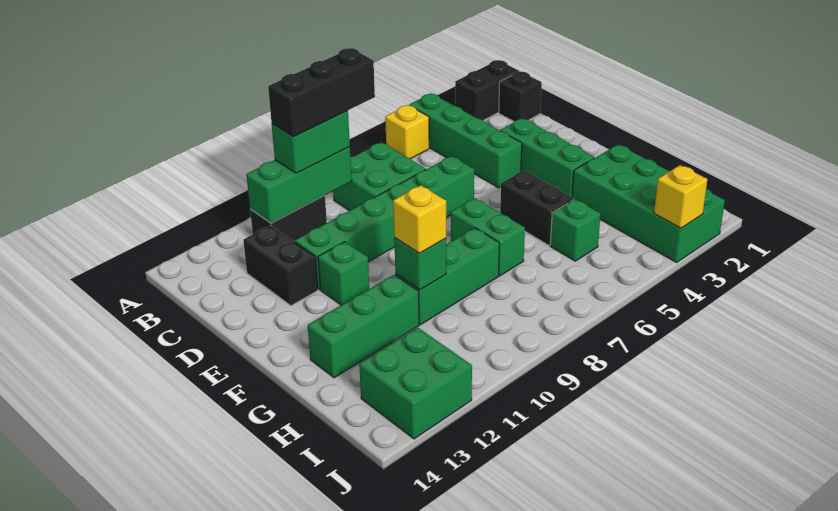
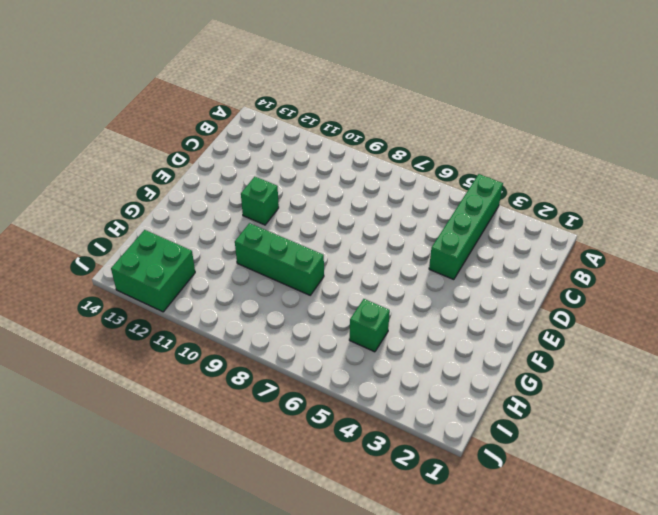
none -> black brick A1:A2 level 1
none -> yellow brick A5 level 1
none -> black brick B1 level 1

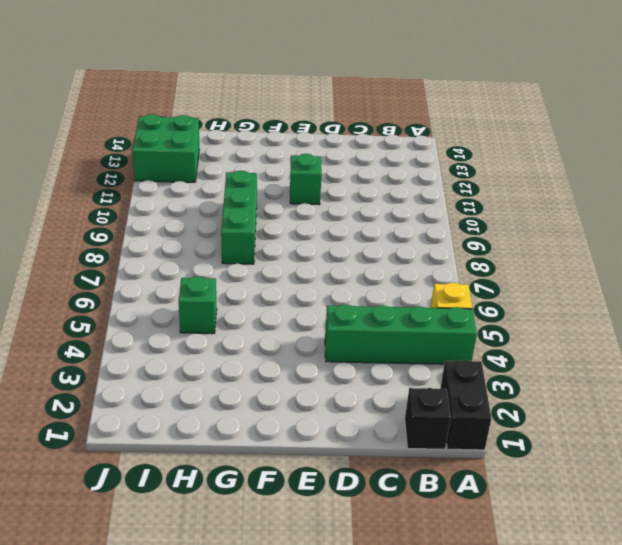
none -> green brick B7:C8 level 1
none -> black brick B10:B11 level 1
none -> black brick C12:D12 level 1

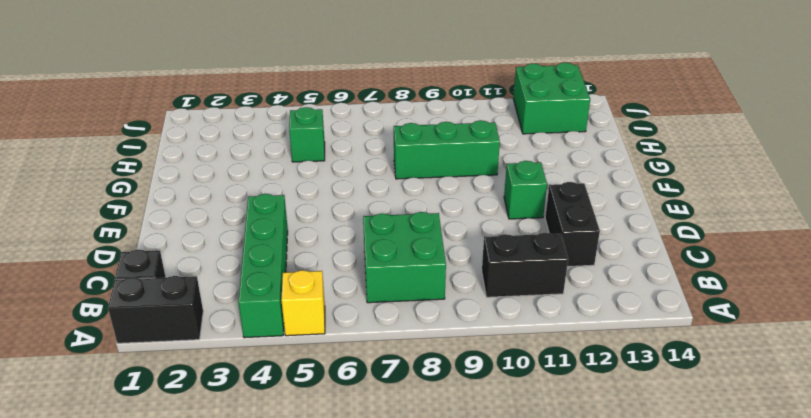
none -> green brick D3:F3 level 1
none -> green brick D6:D11 level 1
none -> black brick F5:G5 level 1

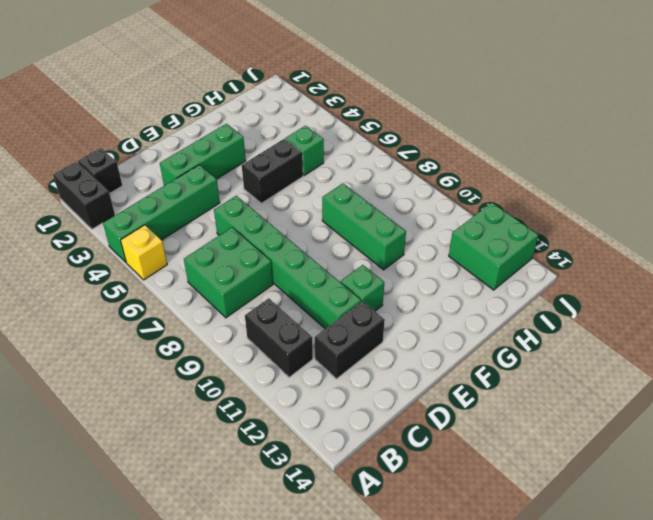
none -> green brick F7:G7 level 1
none -> green brick G2:J3 level 1
none -> green brick G11:G13 level 1

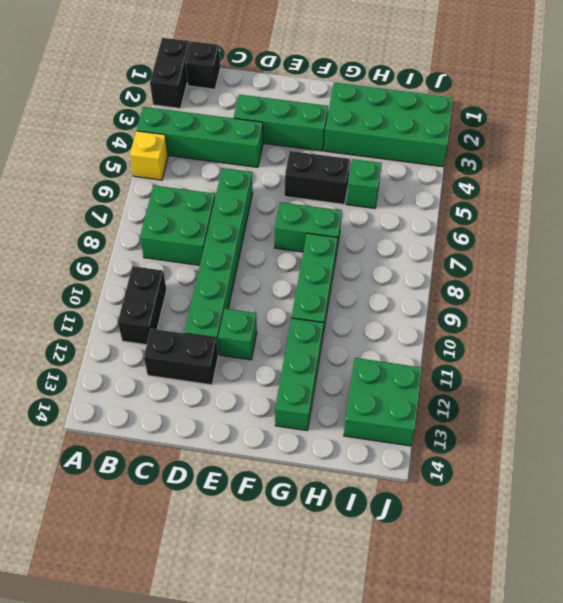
none -> green brick B9:B11 level 2
none -> green brick G10 level 2
none -> yellow brick J3 level 2

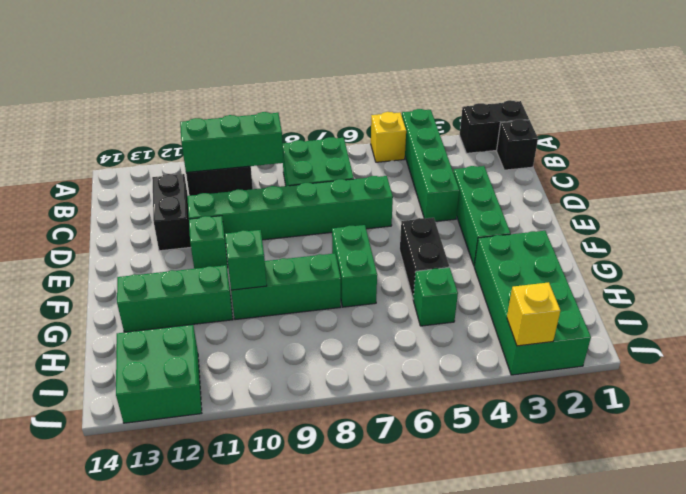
none -> green brick B9:B10 level 3
none -> yellow brick G10 level 3
none -> black brick B8:B10 level 4

